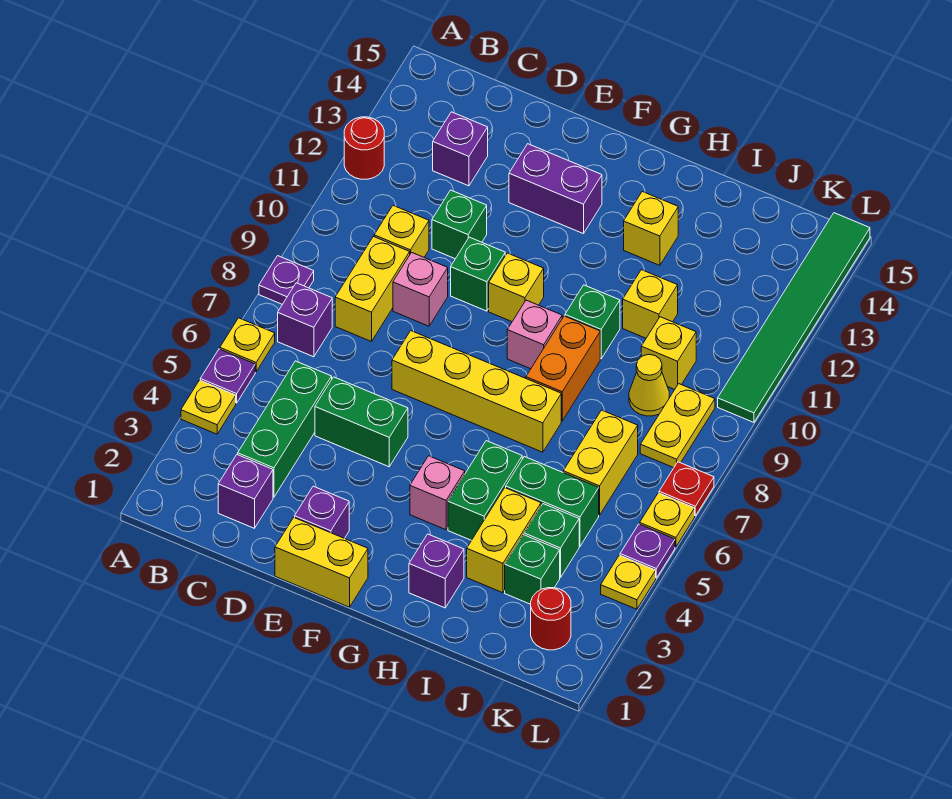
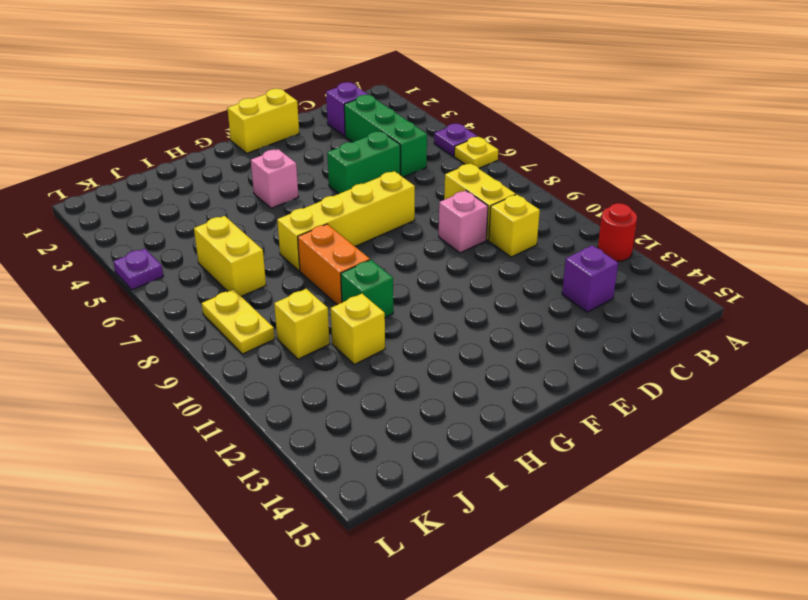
none -> yellow plate A4 level 1
none -> purple plate A8 level 1
none -> purple brick B7 level 1
none -> green brick D11 level 1

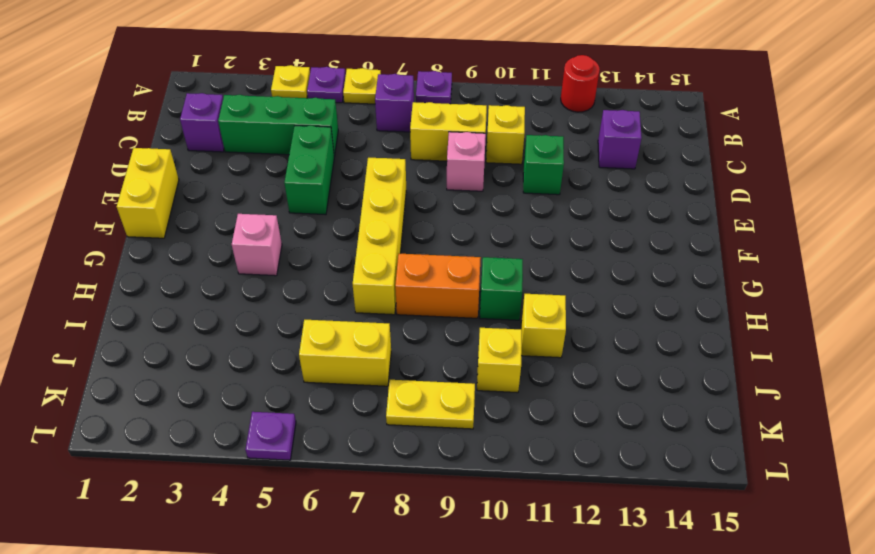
none -> purple brick E2 level 1
none -> green brick E10 level 1
none -> purple brick E13:F13 level 1
none -> yellow brick F10 level 1

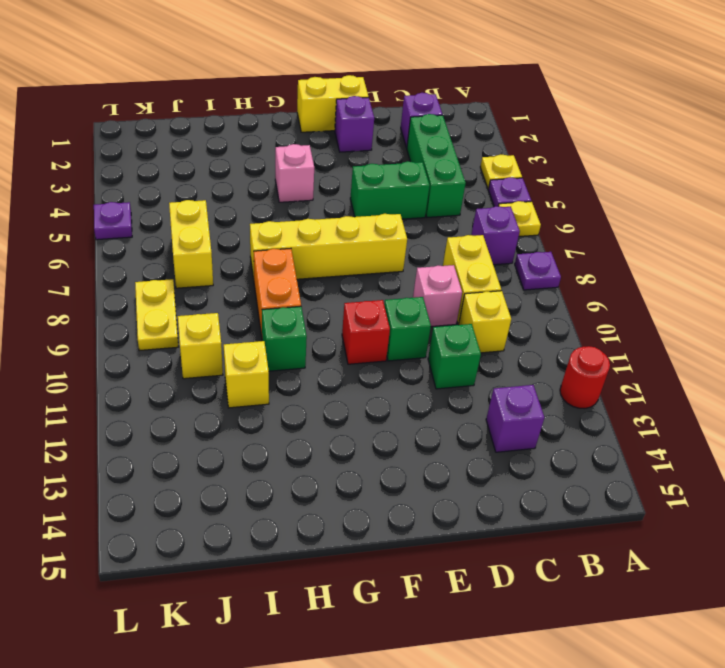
red brick F10 level 1 -> yellow brick F10 level 1
none -> purple brick E13:F13 level 1
none -> pink brick G9 level 1
none -> purple brick H2 level 1
none -> green brick H4:H5 level 1

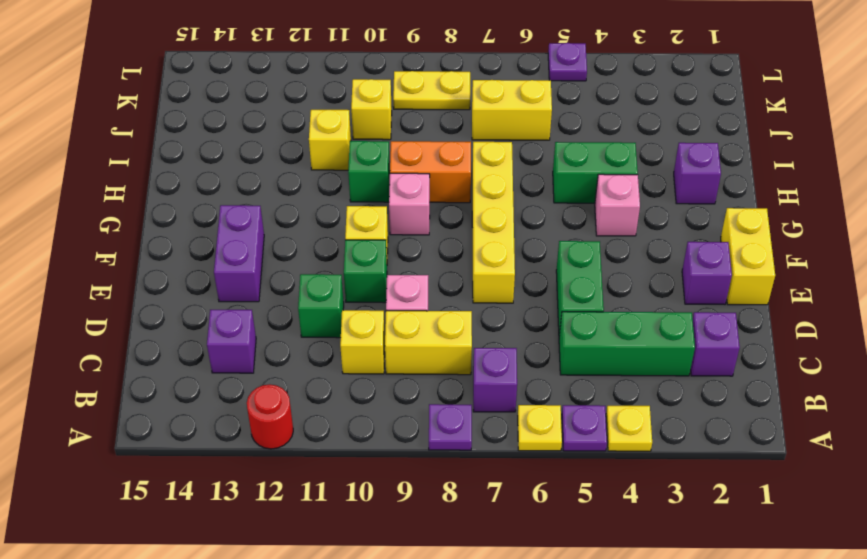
none -> yellow brick H13 level 1
none -> yellow brick I3:I4 level 1
none -> green brick I5:J5 level 1
none -> green brick J3 level 1

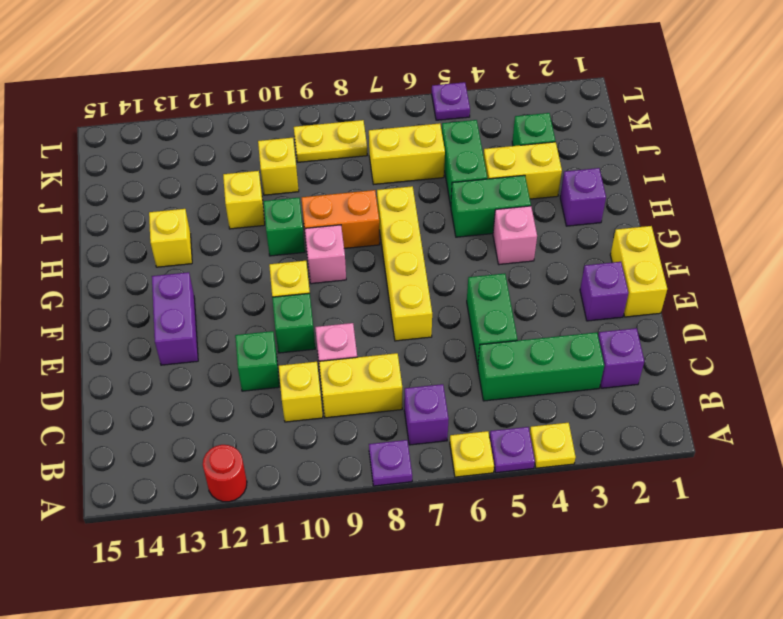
none -> purple brick C13 level 1
none -> green brick J4 level 1
none -> yellow cone J9 level 1
none -> red round brick K2 level 1

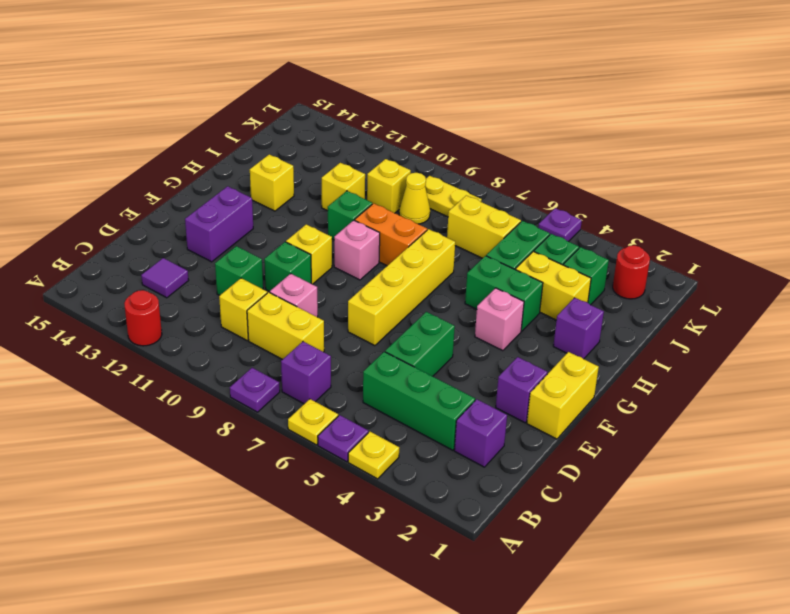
purple tile C13 level 1 -> purple brick C13 level 1
none -> yellow plate L4 level 1
none -> yellow plate L6 level 1
none -> red plate L7 level 1
none -> green tile L10:L15 level 1

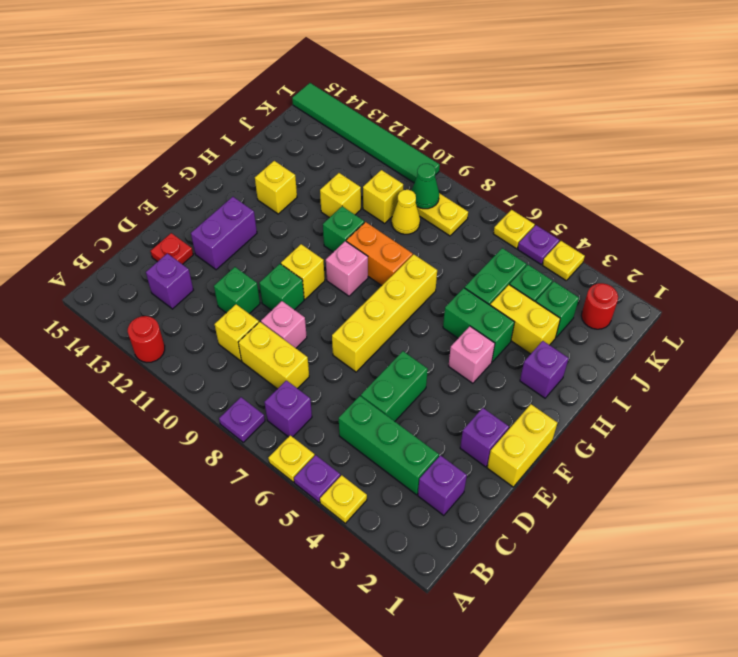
red plate D14 level 1 -> red plate L7 level 1
green cone K9 level 2 -> none
none -> yellow brick J6:J7 level 1

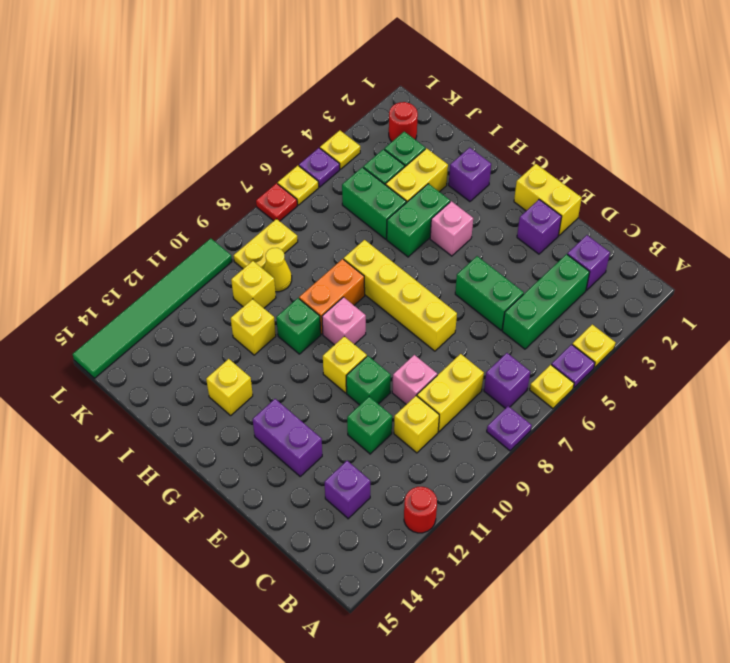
none -> yellow brick J6:J7 level 1

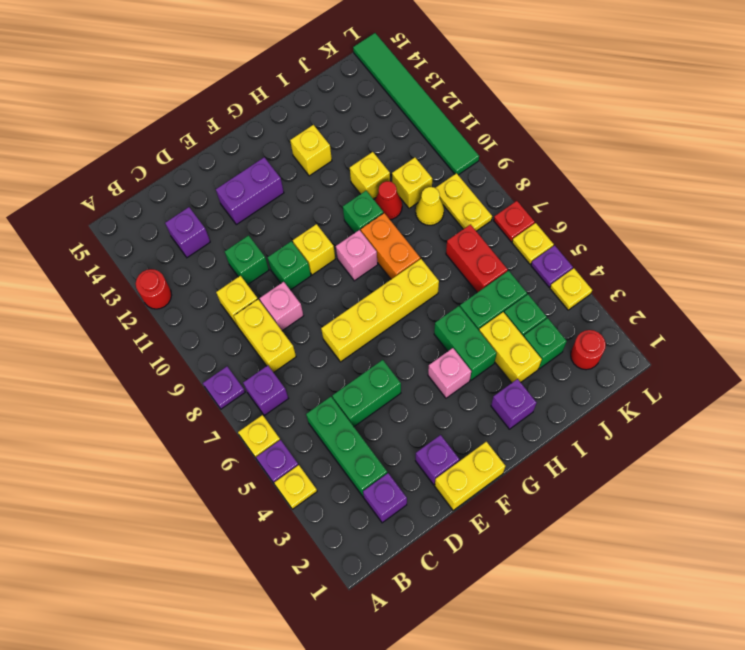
red cone I10 level 1 -> none
red brick J6:J7 level 1 -> yellow brick J6:J7 level 1

